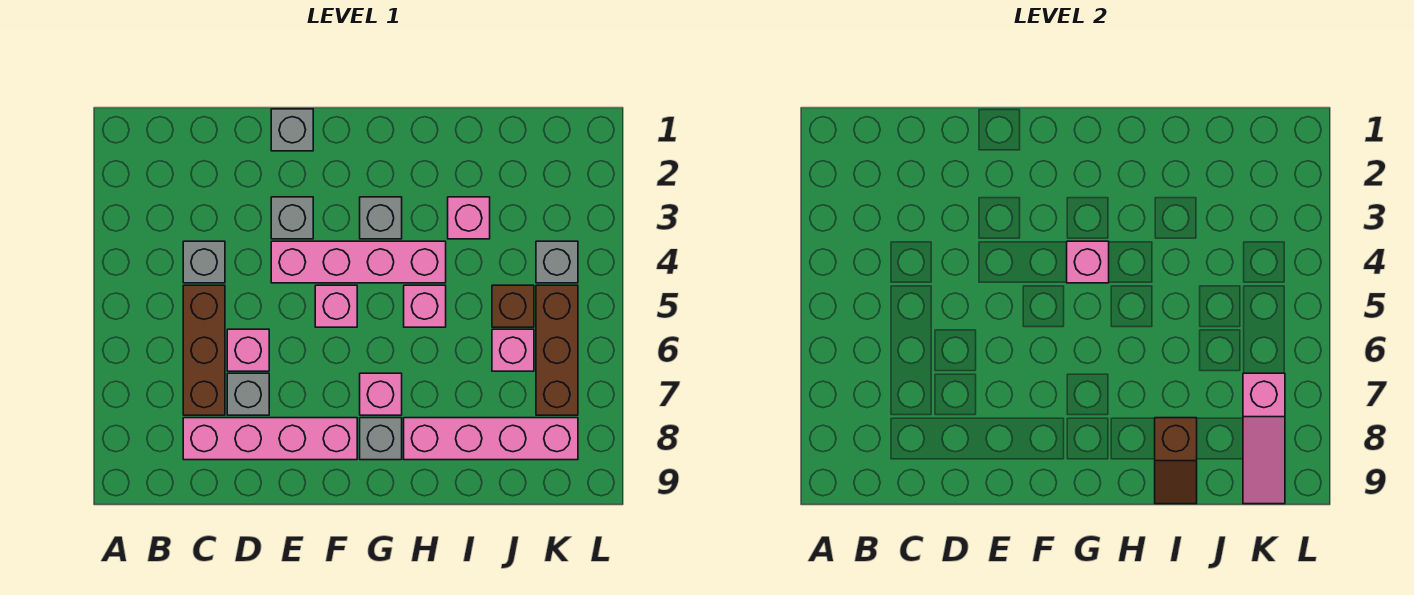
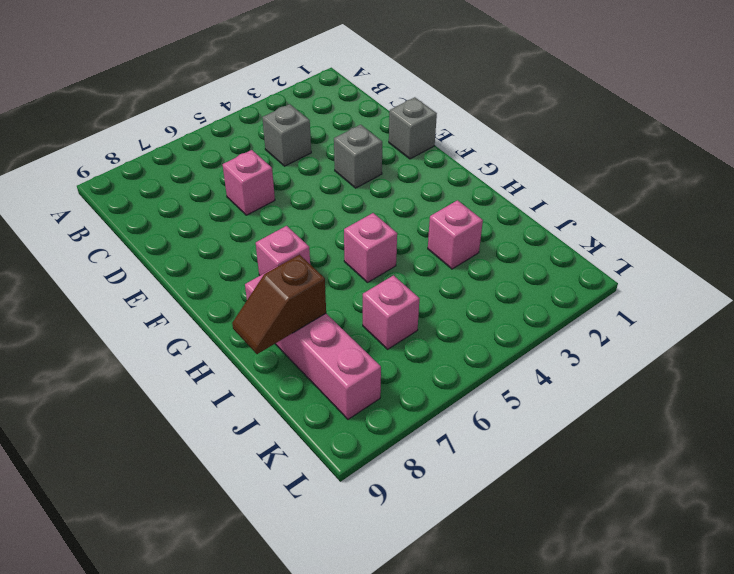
none -> brown brick C5:C7 level 1
none -> pink brick C8:F8 level 1
none -> grey brick D7 level 1

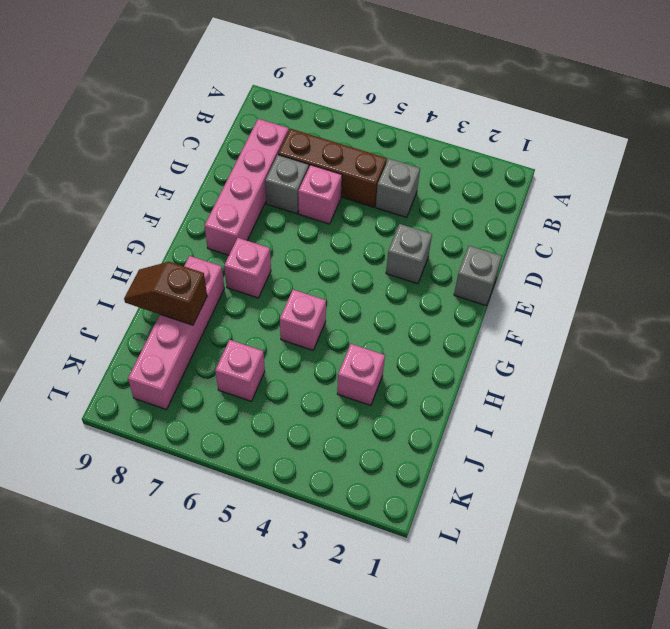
none -> pink brick E4:H4 level 1
none -> pink brick F5 level 1
none -> grey brick G3 level 1

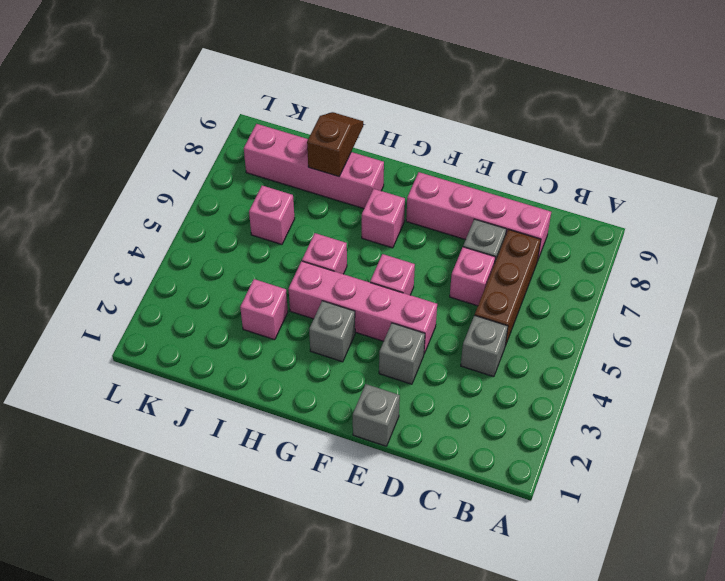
none -> grey brick G8 level 1
none -> brown brick J5 level 1
none -> grey brick K4 level 1

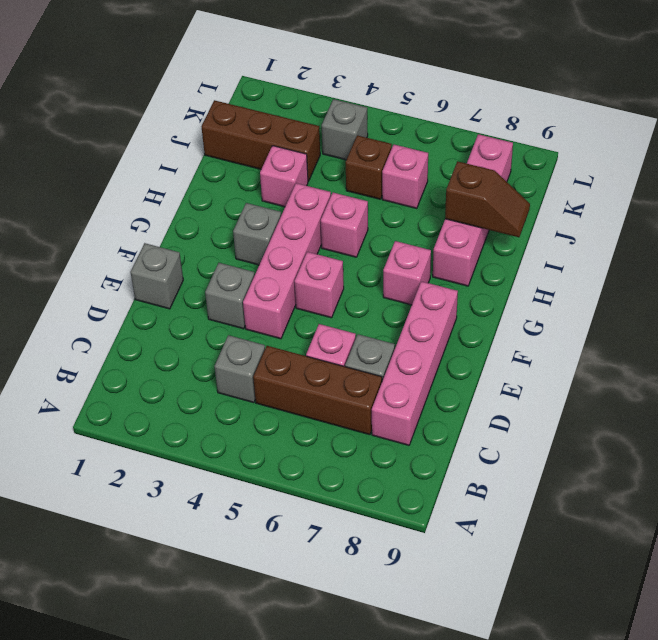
brown brick J1:J3 level 1 -> brown brick K5:K7 level 1
none -> grey brick G8 level 1
none -> pink brick G4 level 2
none -> pink slope K7:K9 level 2 top 7

